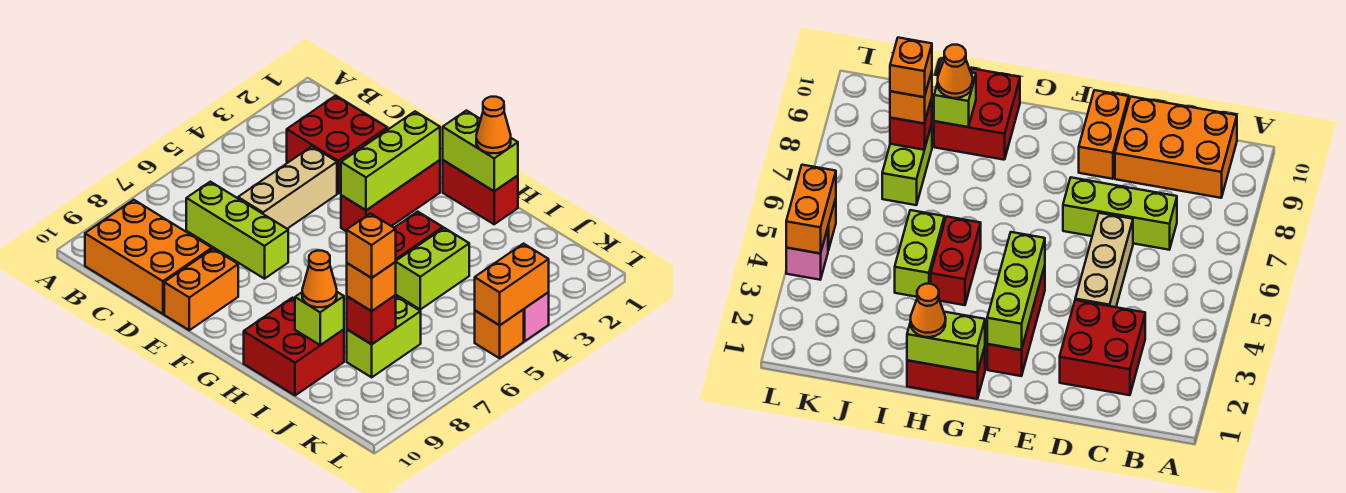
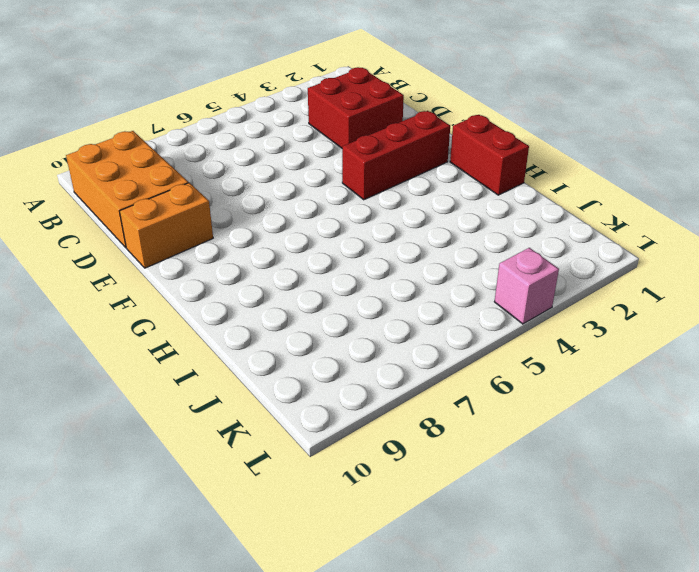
none -> lime brick C7:E7 level 1
none -> tan brick D4:D6 level 1
none -> red brick H4:H5 level 1

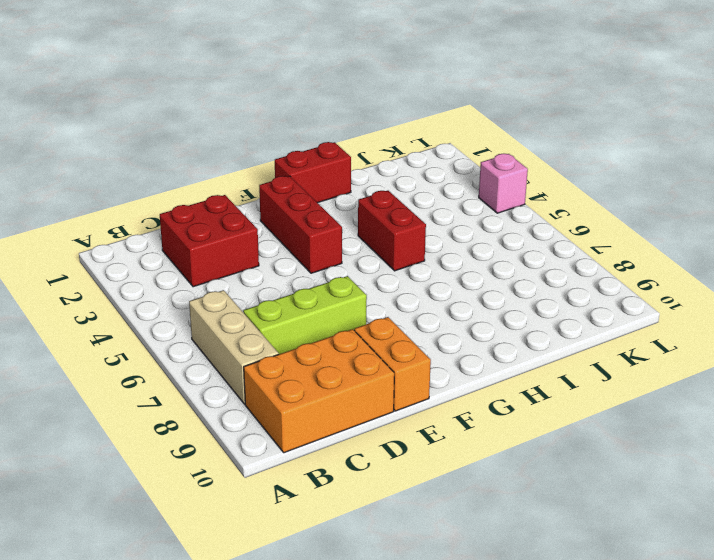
tan brick B6:B8 level 1 -> tan brick D4:D6 level 1
none -> red brick H9:I10 level 1
none -> lime brick I4:I5 level 1
none -> lime brick J7:J8 level 1

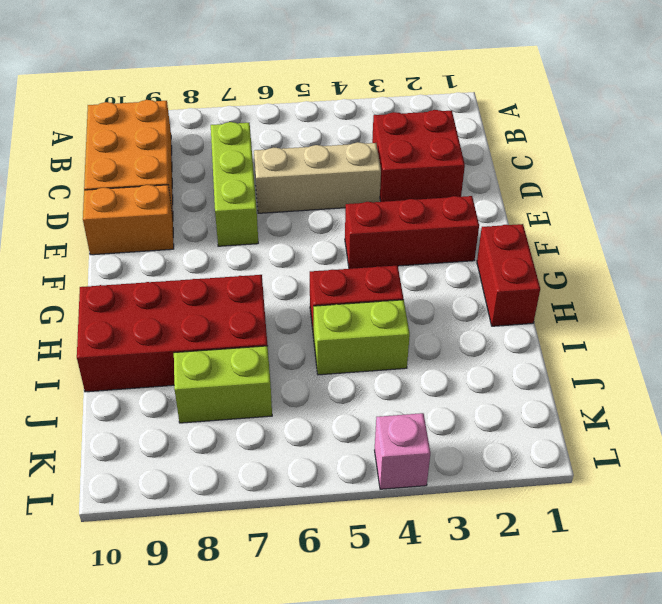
red brick H7:I10 level 1 -> red brick H9:I10 level 1
none -> orange brick L5 level 1
none -> lime brick F2:F4 level 2
none -> lime brick G1:H1 level 2

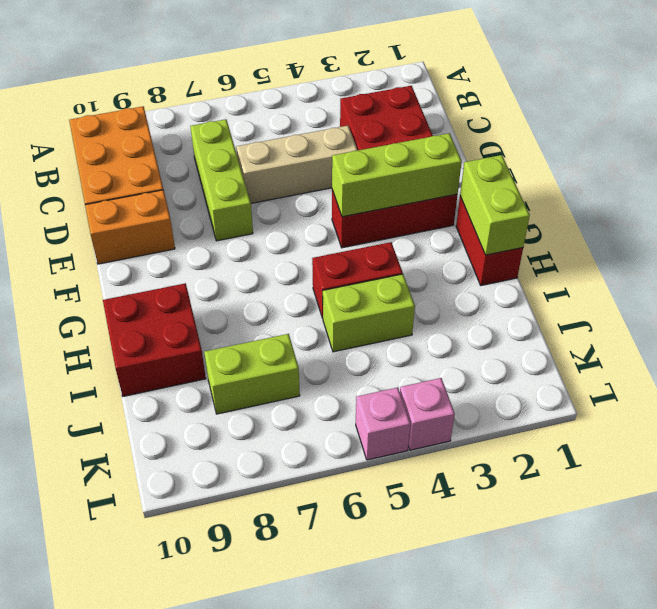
pink brick L5 level 1 -> orange brick L5 level 1
none -> lime brick I9 level 2
none -> red brick J8 level 2
none -> orange brick L4:L5 level 2

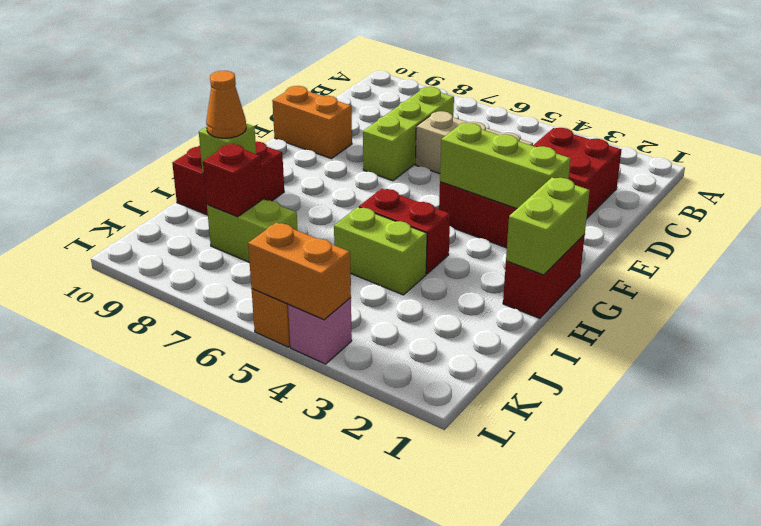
none -> orange brick B9:D10 level 1
none -> orange cone H1 level 3
none -> orange brick J8 level 3

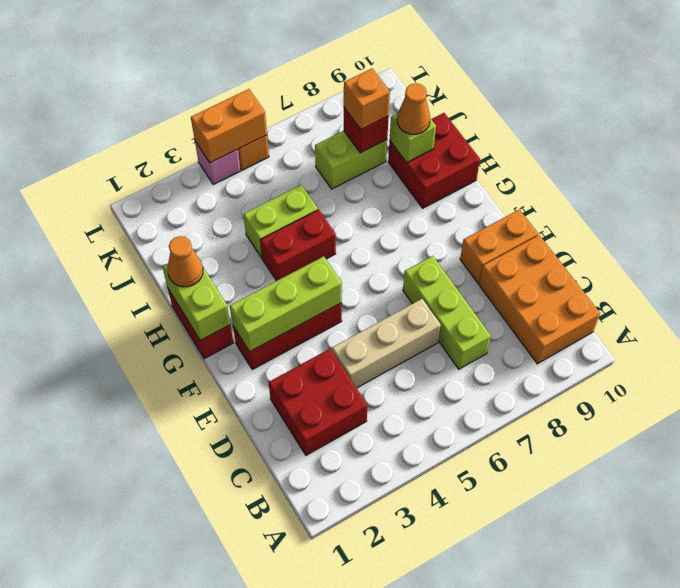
none -> orange brick J8 level 4

